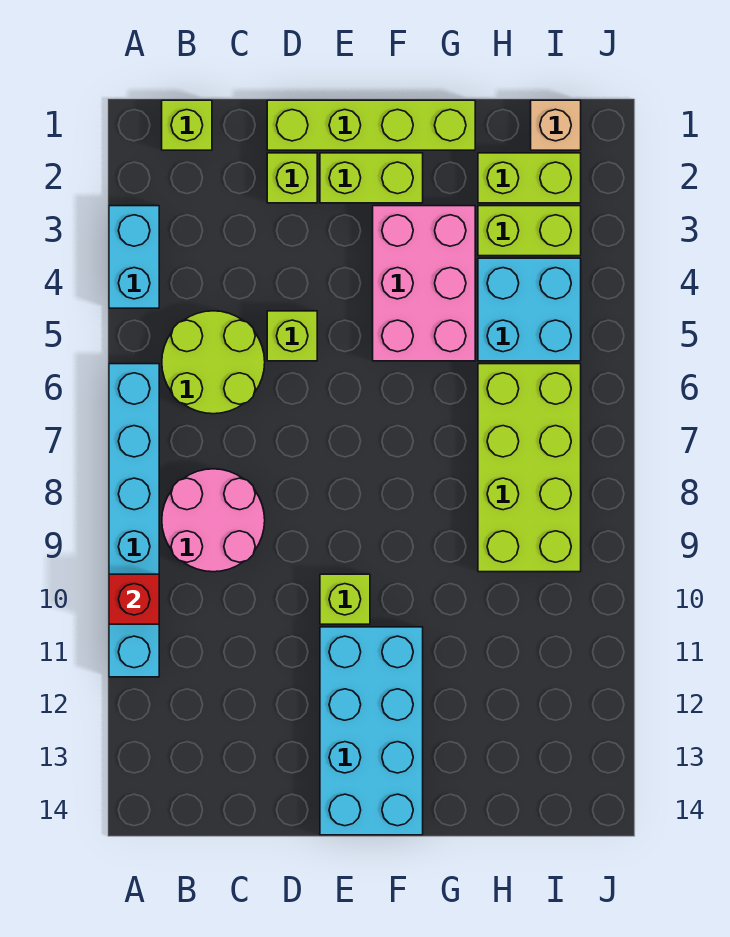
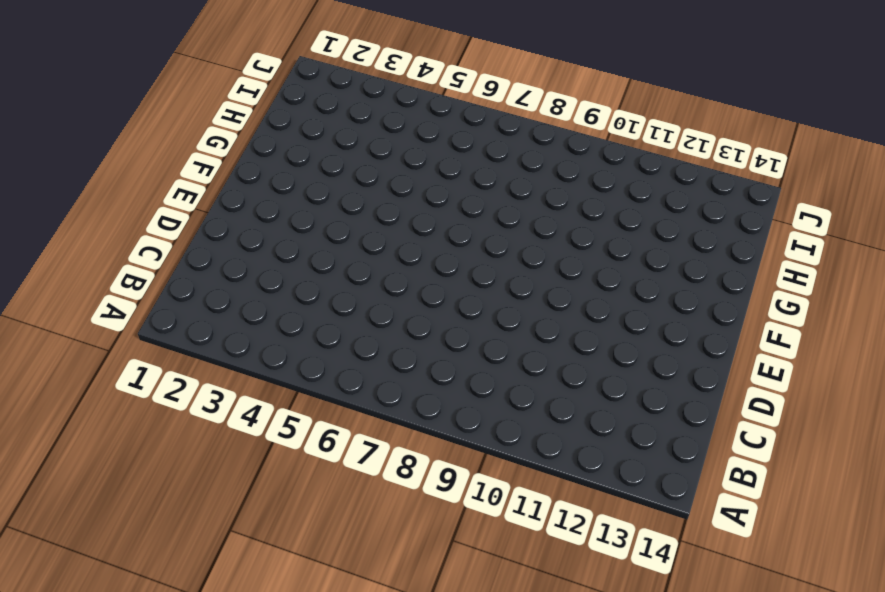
none -> cyan brick A3:A4 level 1
none -> cyan brick A6:A11 level 1
none -> lime brick B1 level 1

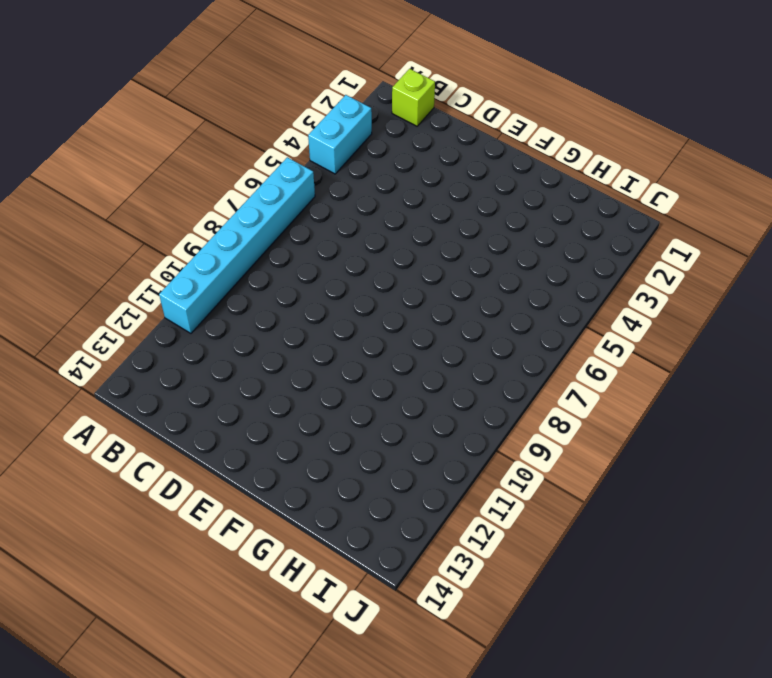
none -> lime round brick B5:C6 level 1
none -> pink round brick B8:C9 level 1
none -> lime brick D1:G1 level 1

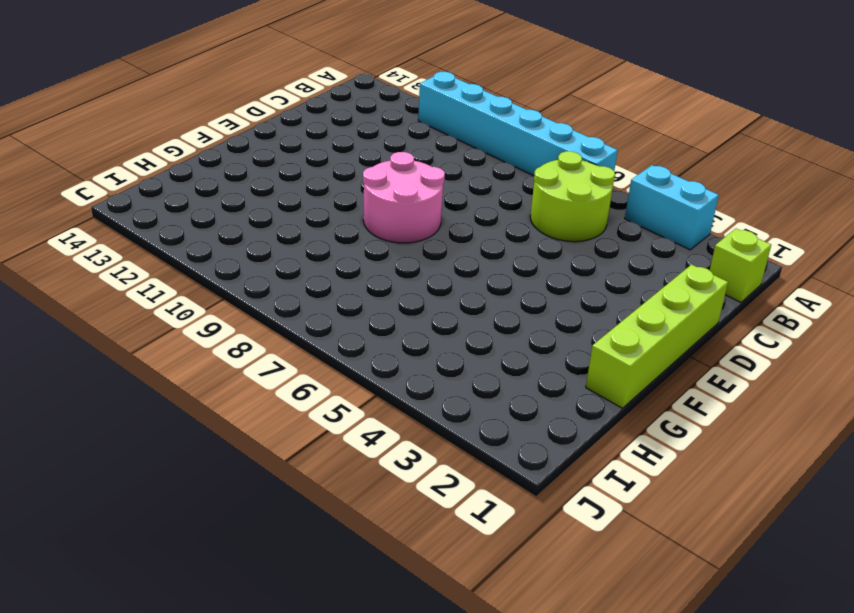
pink round brick E8:F9 level 1 -> pink round brick B8:C9 level 1
none -> lime brick D2 level 1
none -> lime brick D5 level 1
none -> lime brick E2:F2 level 1

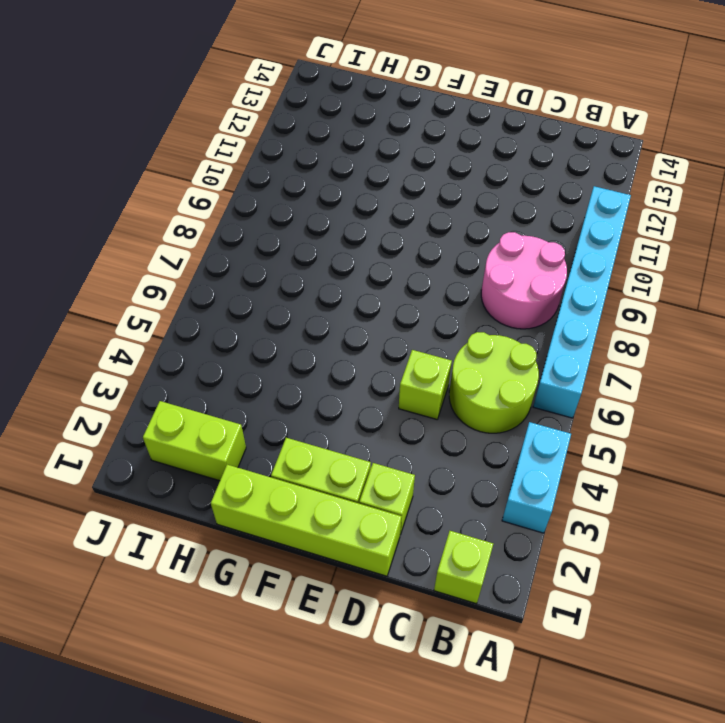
none -> lime brick E10 level 1
none -> cyan brick E11:F14 level 1
none -> pink brick F3:G5 level 1

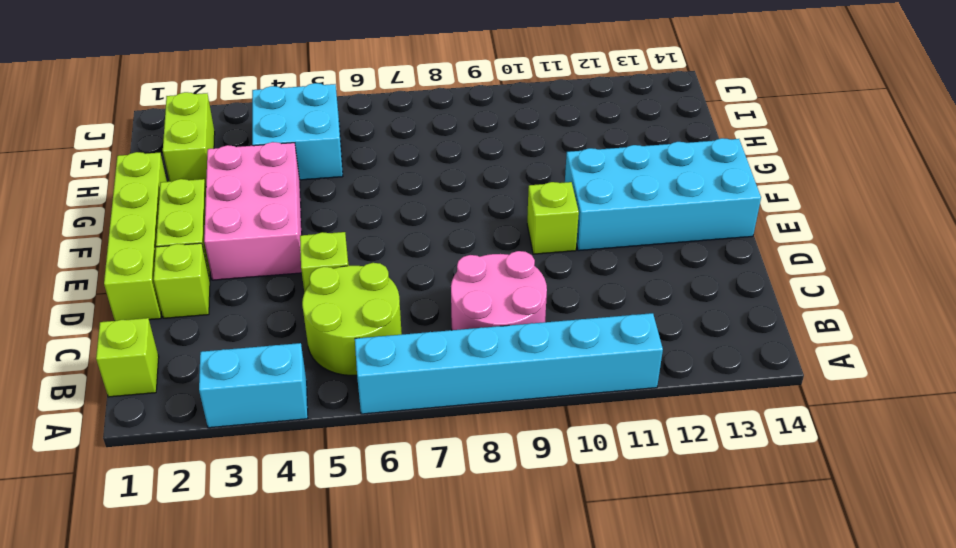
pink brick E3:G4 level 1 -> pink brick F3:G5 level 1
none -> lime brick H3:I3 level 1
none -> lime brick H6:I9 level 1
none -> tan brick I1 level 1

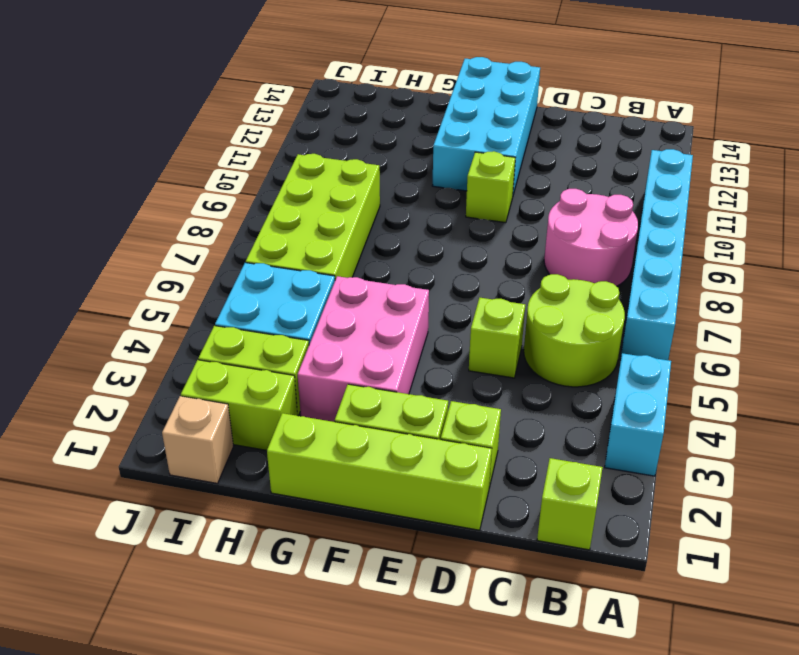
none -> red brick A10 level 2

